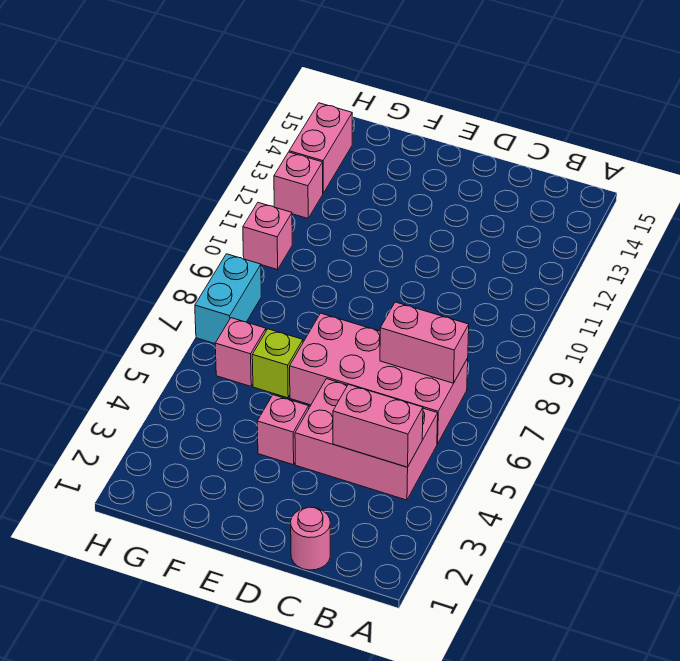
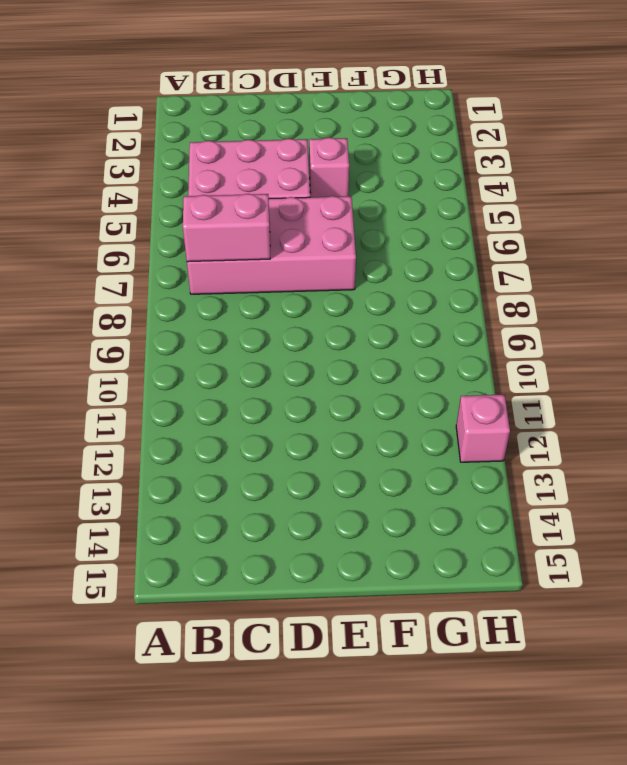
none -> pink round brick C1 level 1
none -> lime brick F6 level 1
none -> pink brick G6 level 1

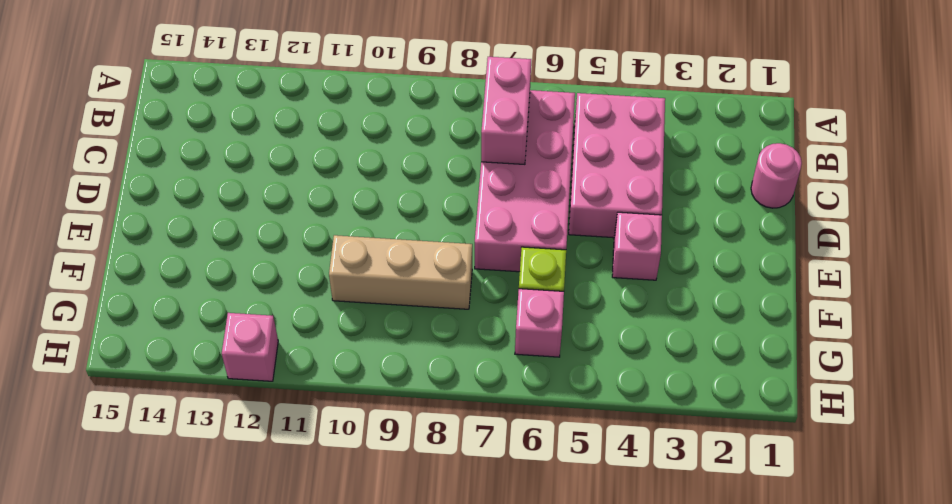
tan brick F8:F10 level 1 -> none
none -> cyan brick H7:H8 level 1
none -> pink brick H10 level 1
none -> pink brick H13:H14 level 1

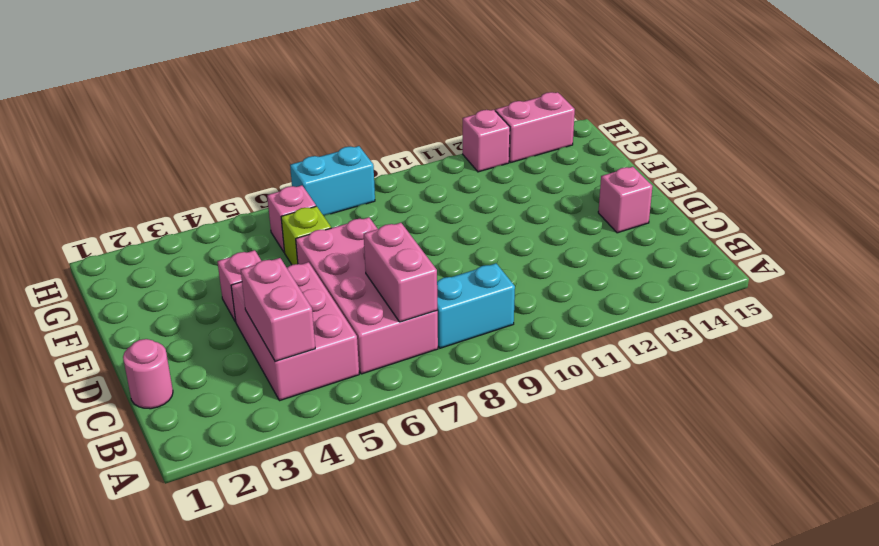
cyan brick B8:B9 level 1 -> none
pink brick D14 level 1 -> pink brick H10 level 1

